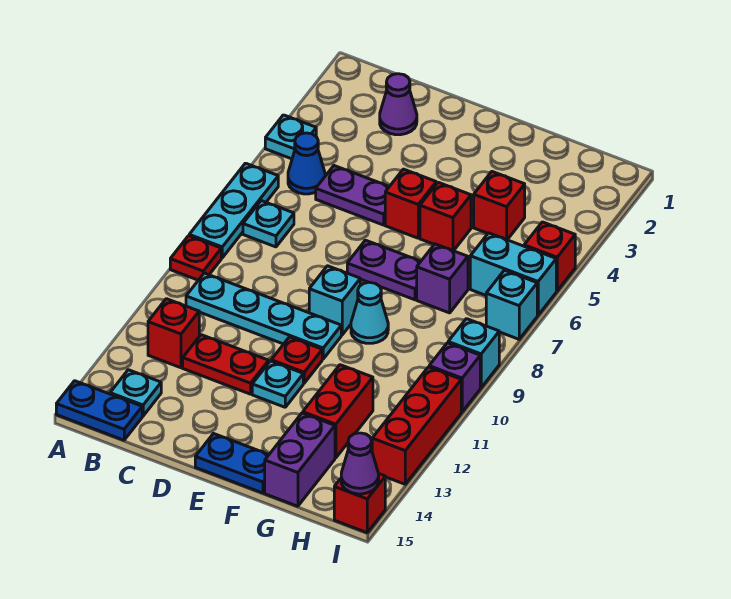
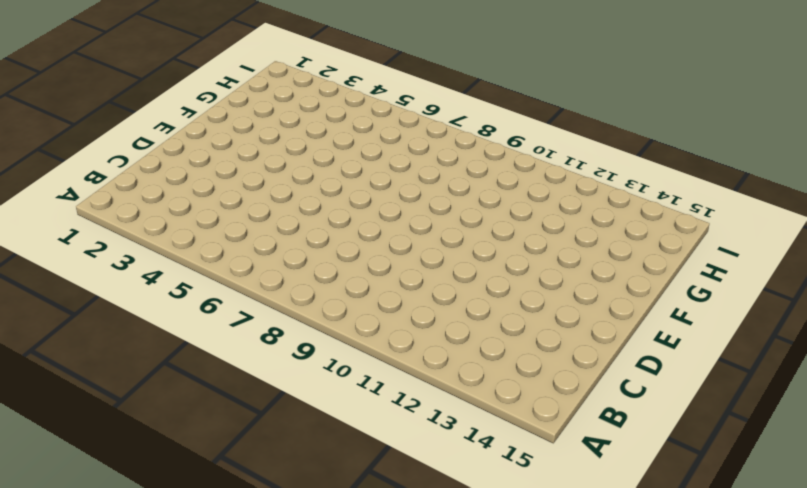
none -> cyan plate A4 level 1
none -> cyan plate A6:A8 level 1
none -> red plate A9 level 1
none -> blue plate A15:B15 level 1

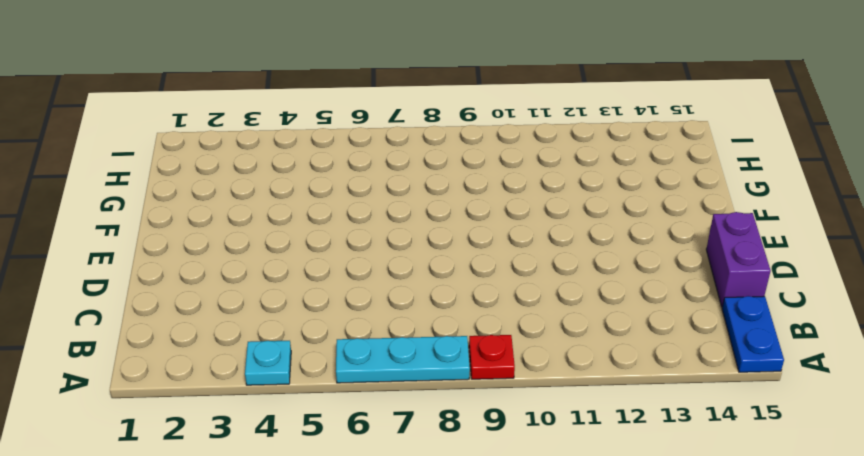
purple brick C15:D15 level 1 -> purple brick G14:G15 level 1
none -> blue cone B5 level 1
none -> cyan plate B7 level 1
none -> cyan plate B10:E10 level 1
none -> red brick B12 level 1

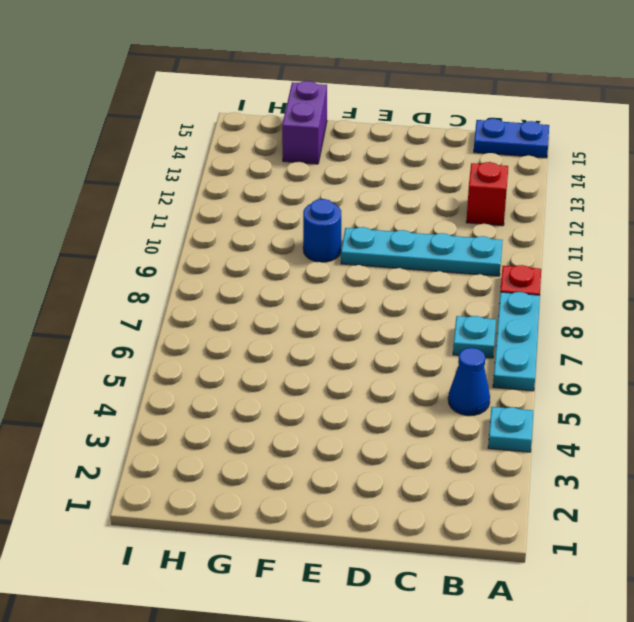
blue round brick F10 level 1 -> none
none -> cyan plate B14 level 1
none -> purple cone C2 level 1
none -> purple plate C5:D5 level 1
none -> red plate C12:D12 level 1

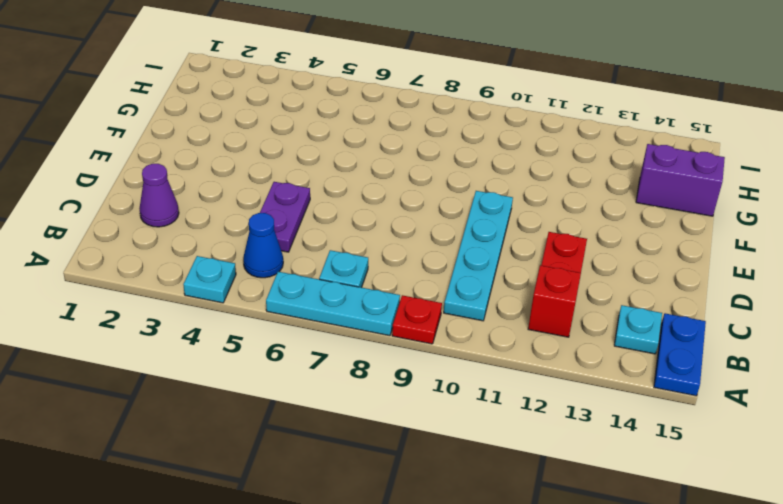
none -> red brick E5 level 1
none -> purple plate E7:F7 level 1
none -> cyan brick E9 level 1
none -> red plate E11 level 1

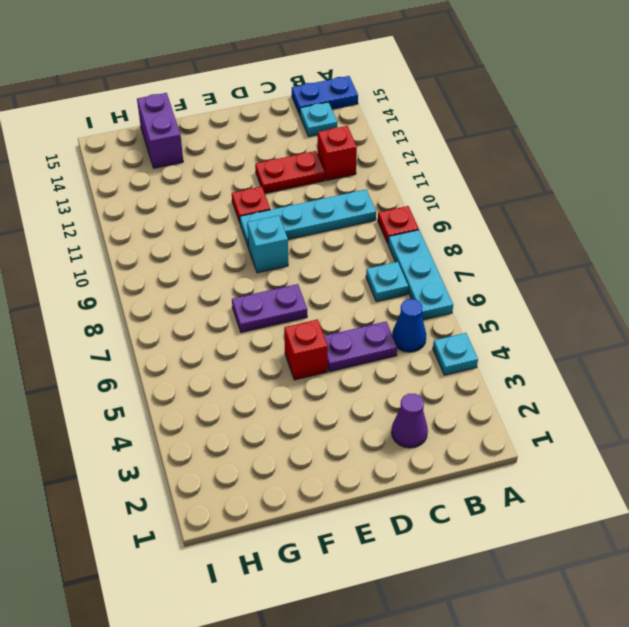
none -> cyan plate E12 level 1
none -> blue plate E15:F15 level 1
none -> red brick F5 level 1
none -> cyan cone F9 level 1

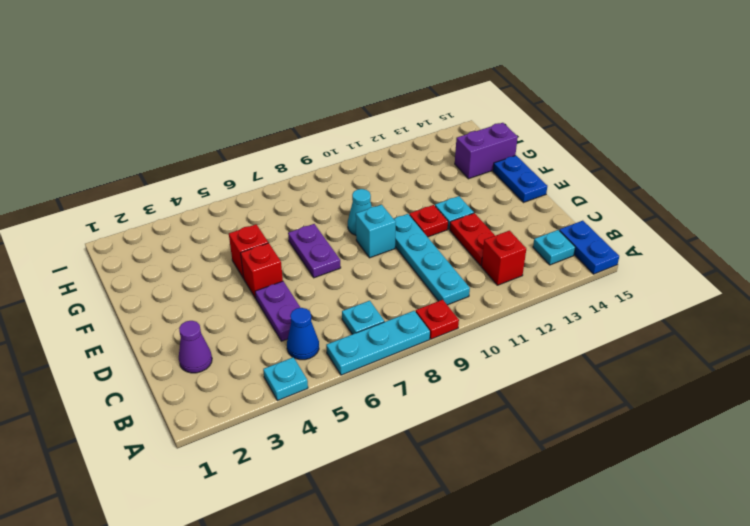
none -> red brick G4 level 1
none -> purple brick G7 level 1
none -> red brick G12:G13 level 1
none -> cyan brick H6:I6 level 1

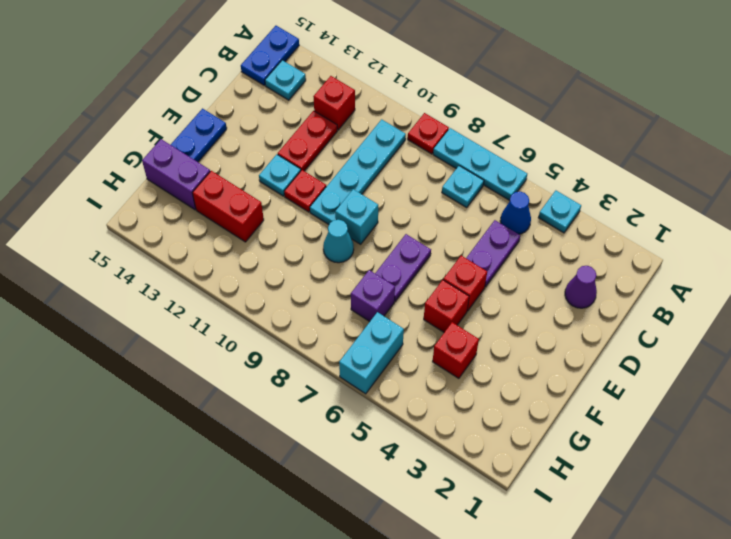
none -> red brick I5 level 1
none -> cyan brick I7 level 1
none -> cyan brick I9 level 1
none -> purple brick I10 level 1

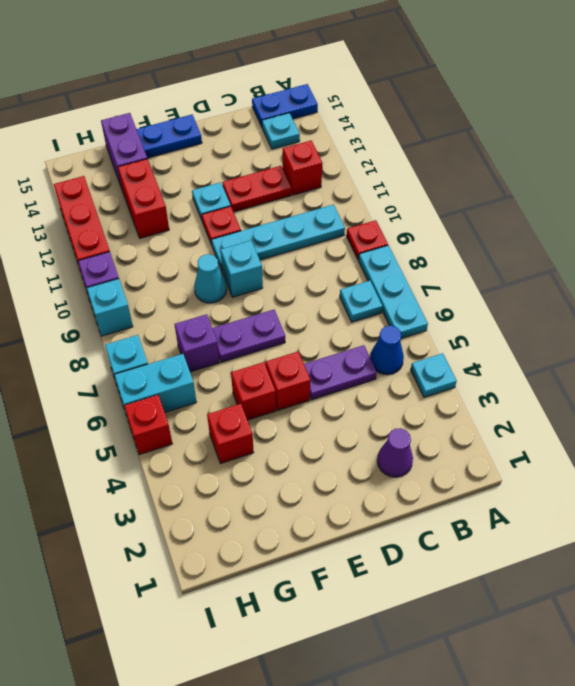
none -> red brick I15 level 1
none -> purple cone I15 level 2

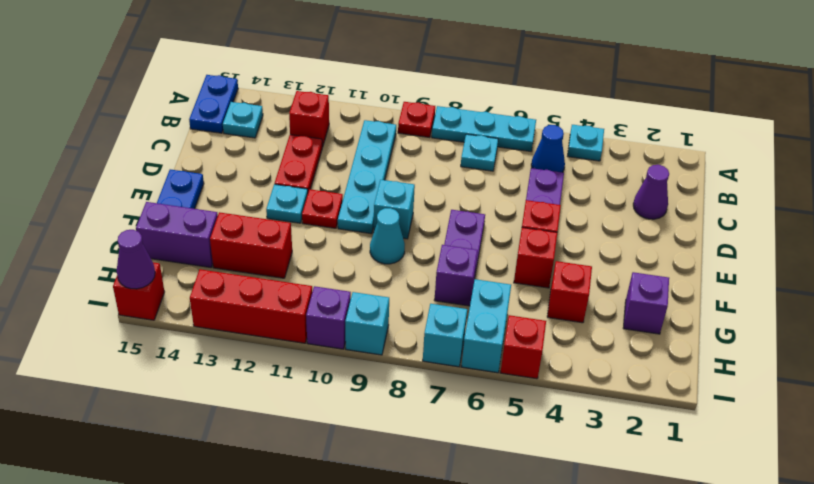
purple brick G2 level 1 -> none

